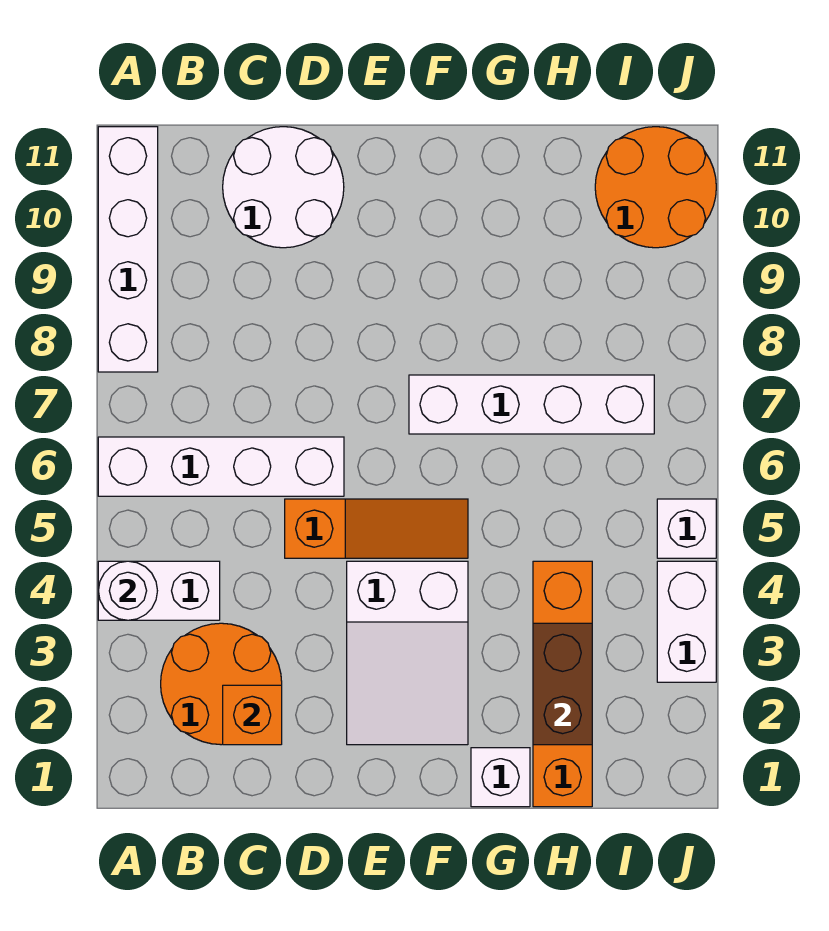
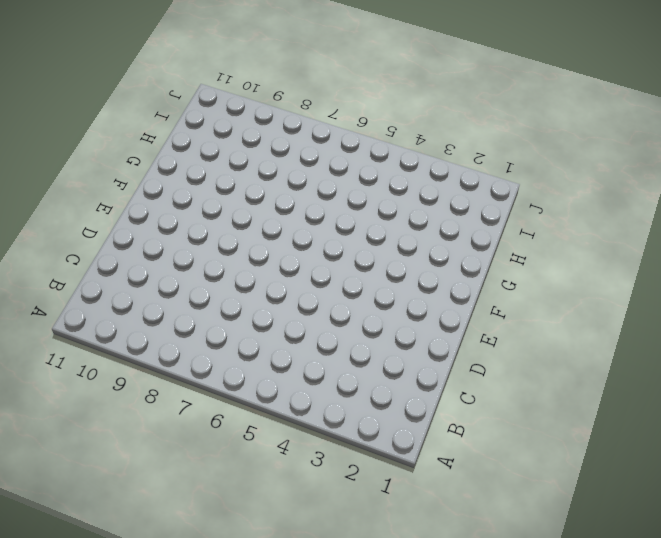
none -> white brick A4:B4 level 1
none -> white brick A6:D6 level 1
none -> white brick A8:A11 level 1

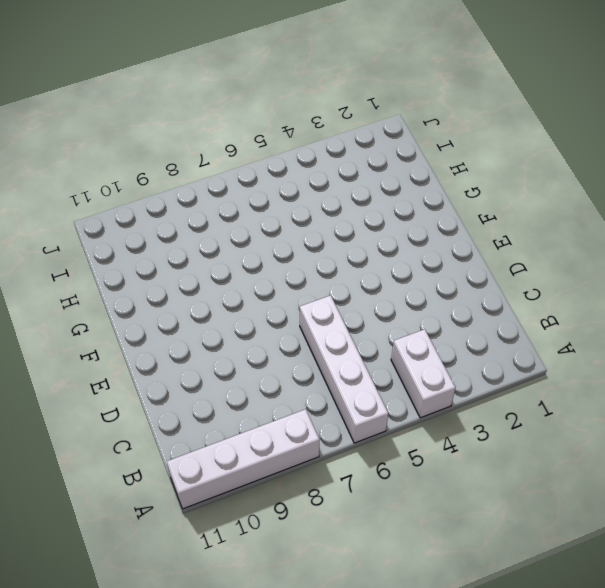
none -> orange round brick B2:C3 level 1
none -> white round brick C10:D11 level 1
none -> orange slope D5:F5 level 1 top D

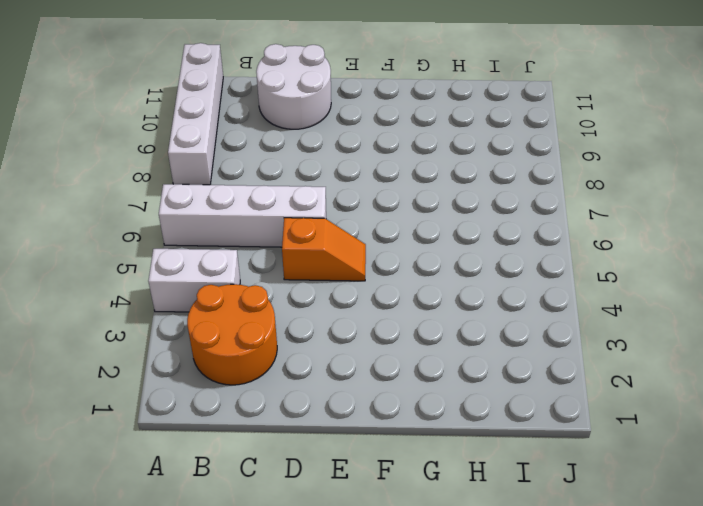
orange slope D5:E5 level 1 top D -> orange slope D5:F5 level 1 top D
none -> white slope E2:F4 level 1 top 4
none -> white brick F7:I7 level 1
none -> white brick G1 level 1

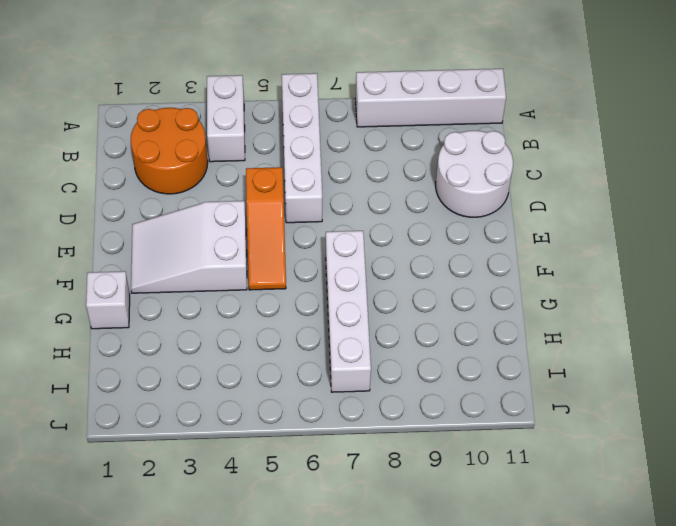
none -> orange brick H1:H4 level 1
none -> orange round brick I10:J11 level 1
none -> white brick J3:J4 level 1

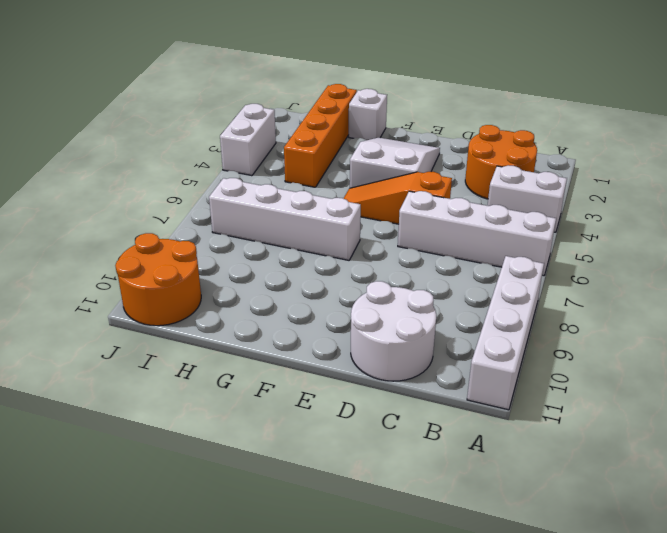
none -> white brick J5 level 1
none -> white round brick A4 level 2
none -> orange brick C2 level 2

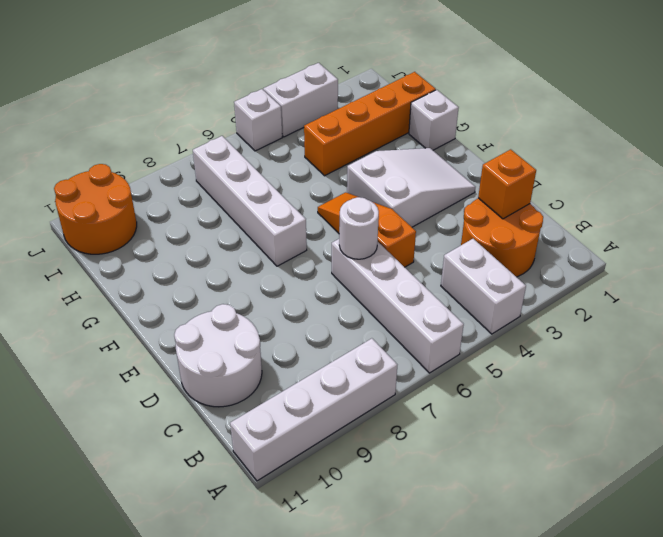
white round brick D6 level 2 -> white round brick A4 level 2
none -> brown brick H2:H3 level 2

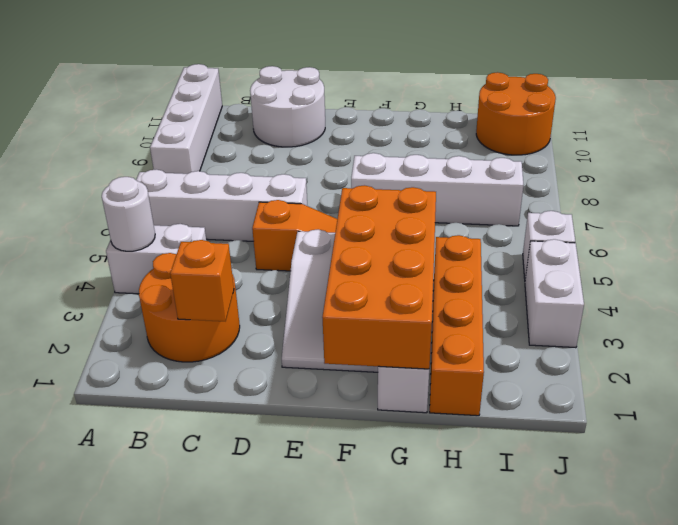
orange brick F1:G4 level 2 -> none
none -> brown brick H2:H3 level 2

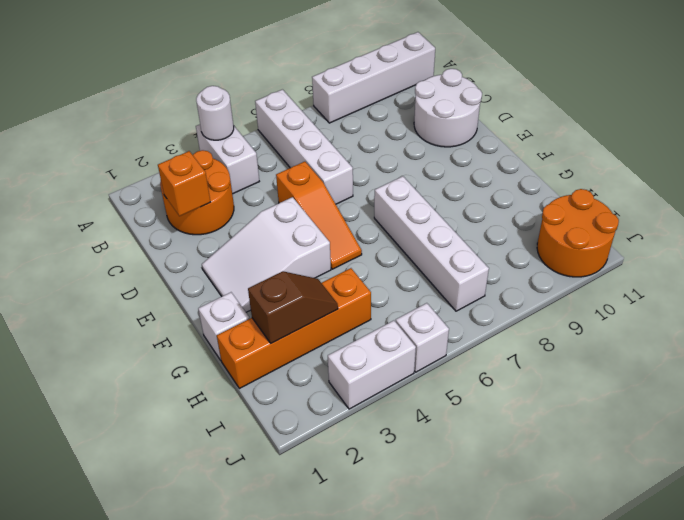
brown slope H2:H3 level 2 top 2 -> brown brick H2:H3 level 2

